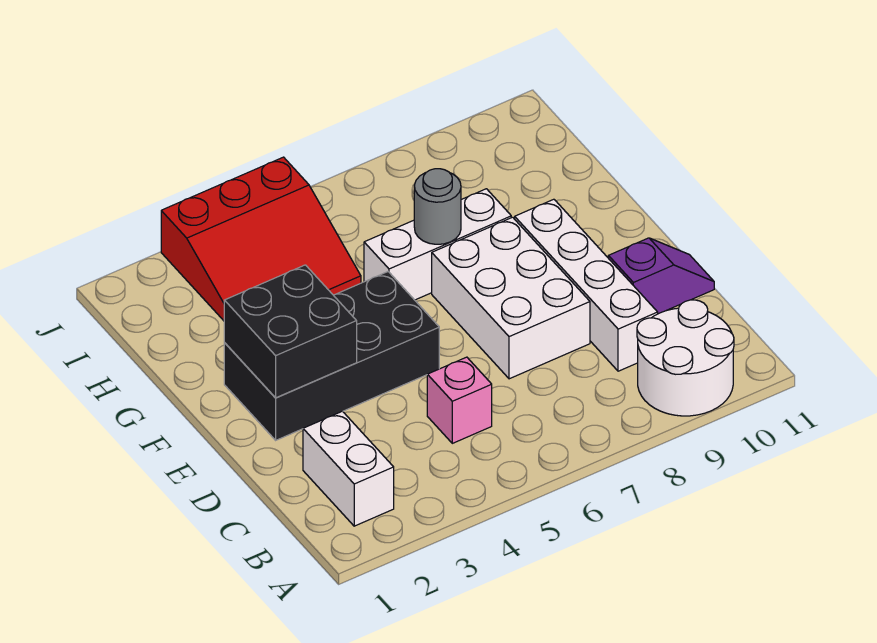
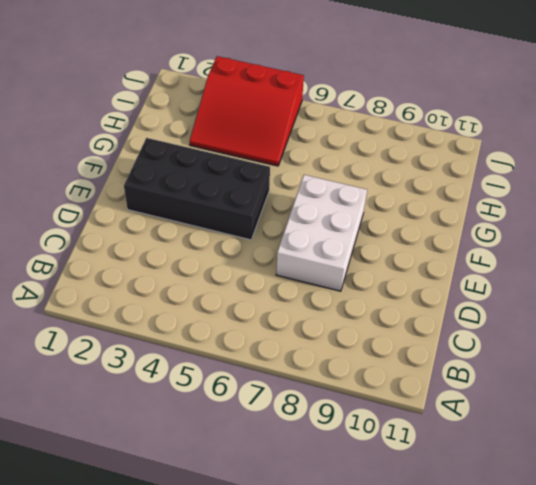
none -> white round brick A9:B10 level 1
none -> white brick B2:C2 level 1

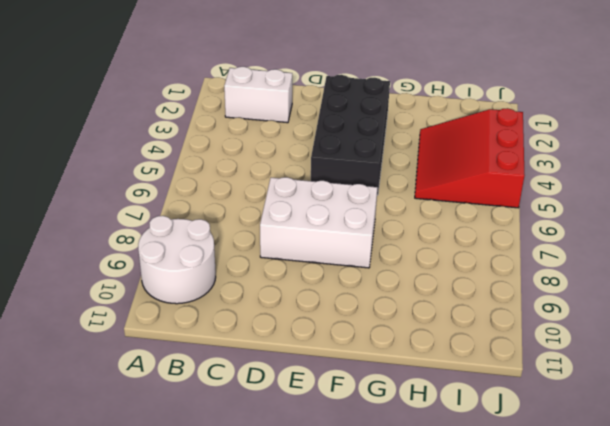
none -> pink brick C5 level 1
none -> white brick C9:F9 level 1

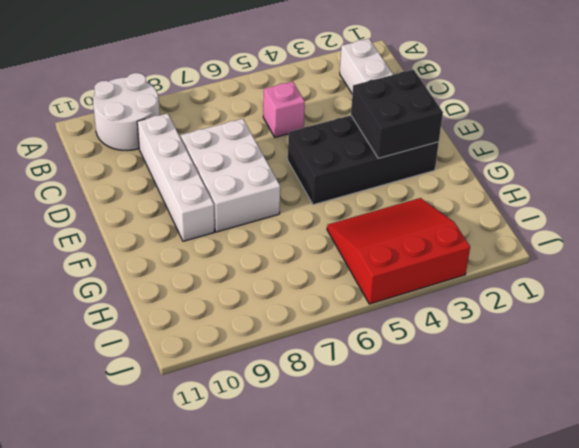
none -> purple slope D10:D11 level 1 top 10
none -> white brick G6:G8 level 1

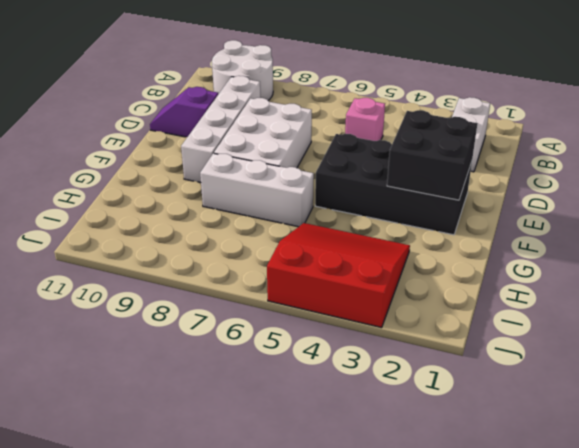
none -> grey round brick G7 level 2

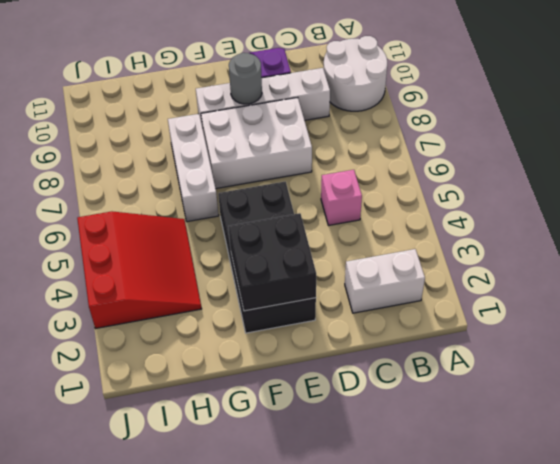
grey round brick E9 level 2 -> grey round brick G7 level 2

